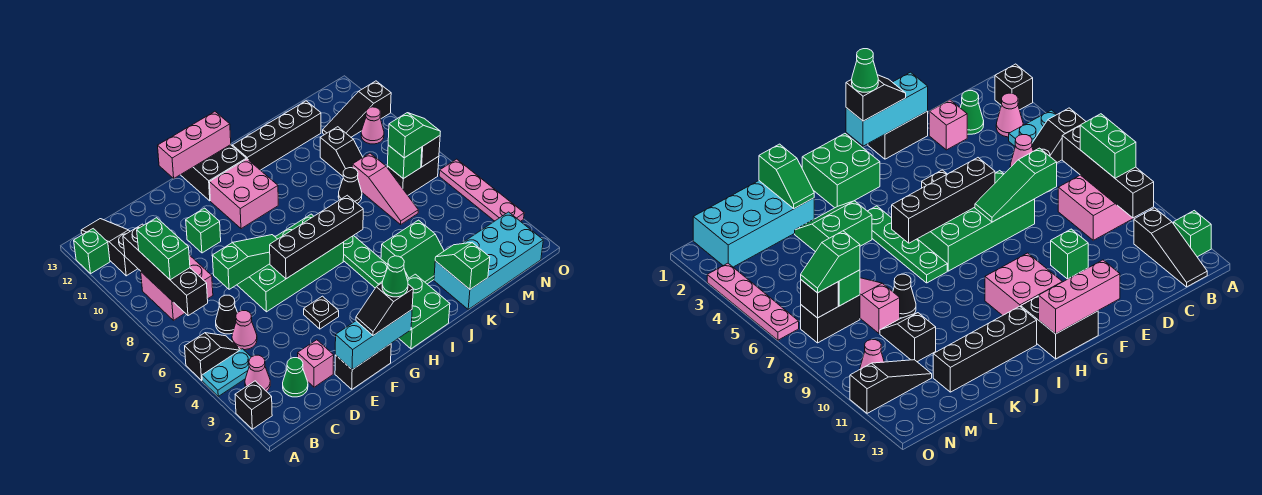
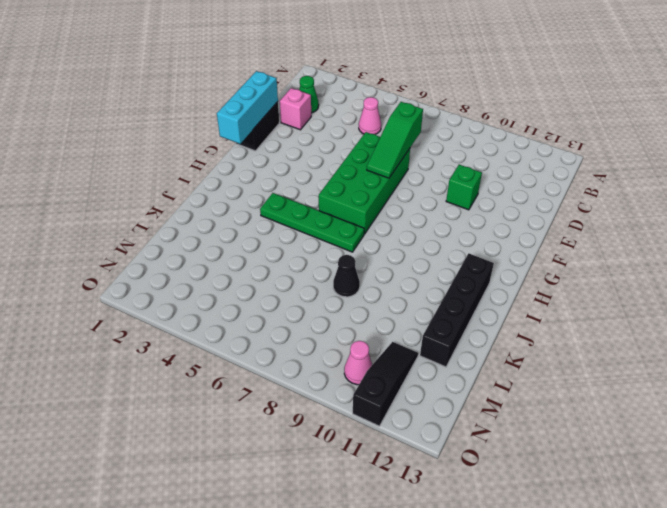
none -> black brick A2 level 1
none -> cyan plate A4:B4 level 1
none -> black slope A5:B5 level 1 top A
none -> green brick A12 level 1

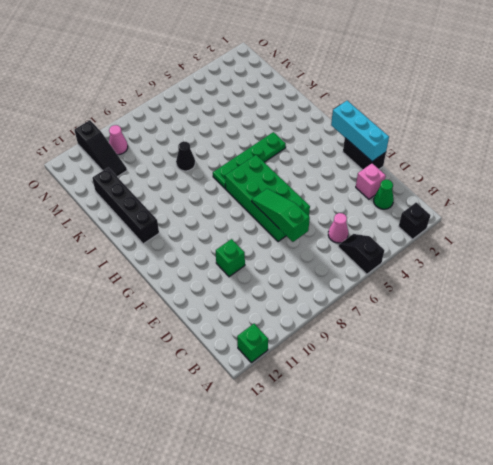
none -> cyan plate A4:B4 level 1
none -> pink cone B3 level 1
none -> pink brick B8:C9 level 1
none -> black slope B11:B13 level 1 top 11

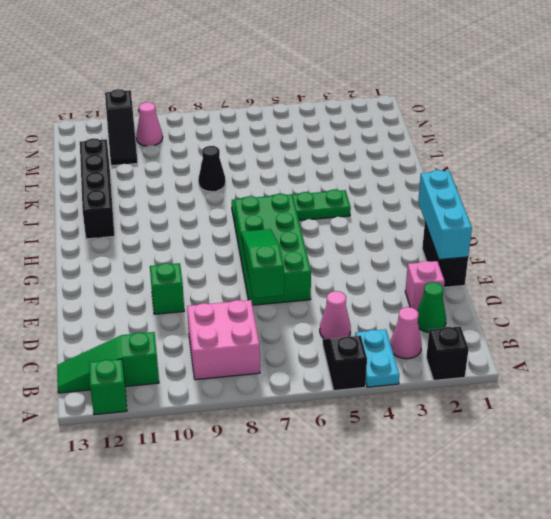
green slope B11:B13 level 1 top 11 -> black slope B11:B13 level 1 top 11
none -> black cone C6 level 1
none -> black plate F4 level 1
none -> pink brick G10:H11 level 1
none -> black brick G12:H13 level 1

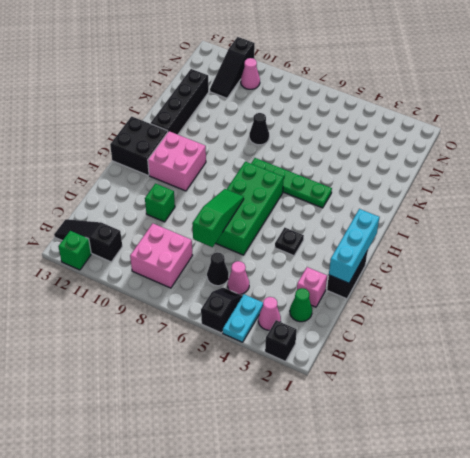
none -> green brick H1:I2 level 1
none -> green slope J3:K4 level 1 top 4
none -> cyan brick K1:N2 level 1
none -> pink slope L6:L8 level 1 top 8

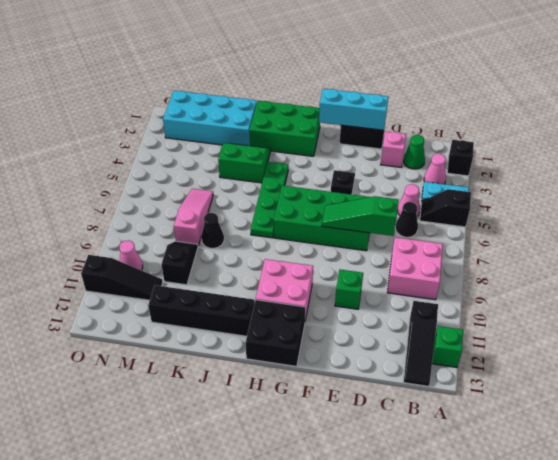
green brick H1:J2 level 1 -> green brick H1:I2 level 1
none -> black brick M7:N7 level 1
none -> pink plate O3:O6 level 1
none -> black brick B7:B10 level 2
none -> black brick F6:I6 level 2

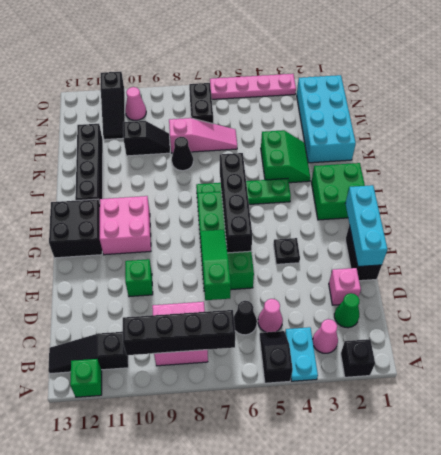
none -> pink brick F13:H13 level 2
none -> green slope K1:K2 level 2 top 1
none -> green brick M7 level 2
none -> black brick N7 level 2

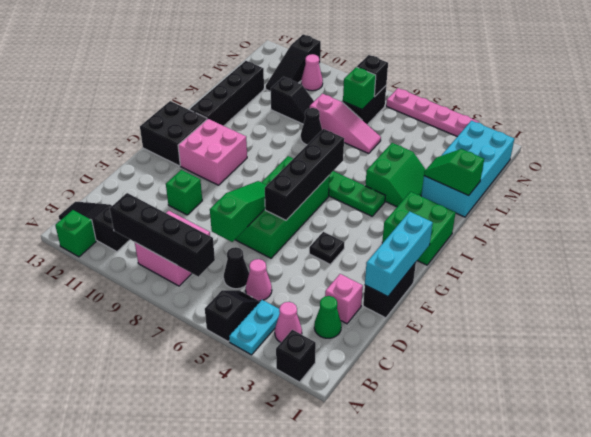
none -> pink brick F13:H13 level 2
none -> green brick B8:B9 level 3
none -> black slope F1:G1 level 3 top G
none -> green slope M7:N7 level 3 top M

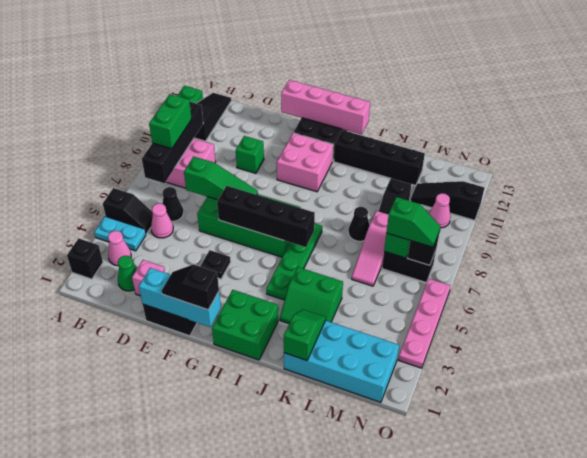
pink brick F13:I13 level 2 -> pink brick F13:H13 level 2
none -> green cone G1 level 4

